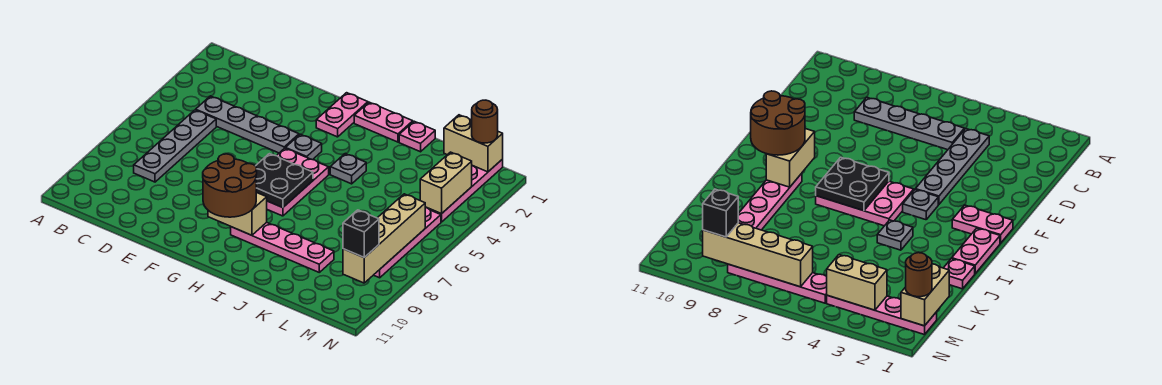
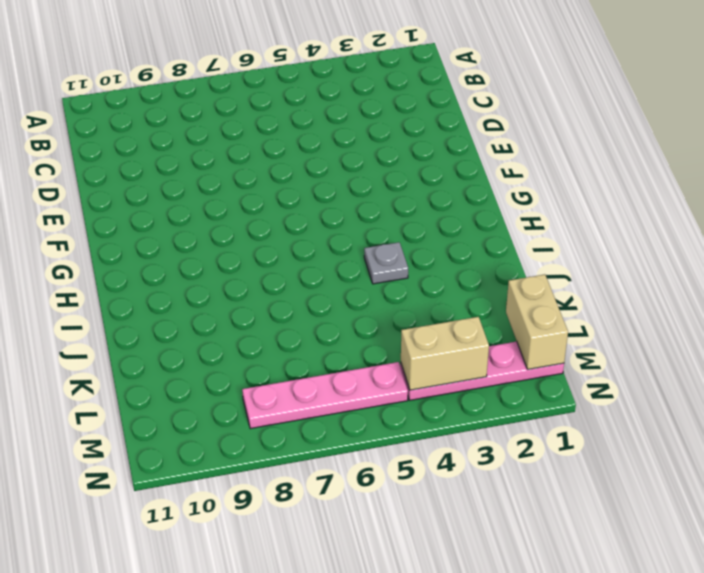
none -> grey plate C4:F4 level 1
none -> grey plate C5:C8 level 1
none -> pink plate G1:G2 level 1

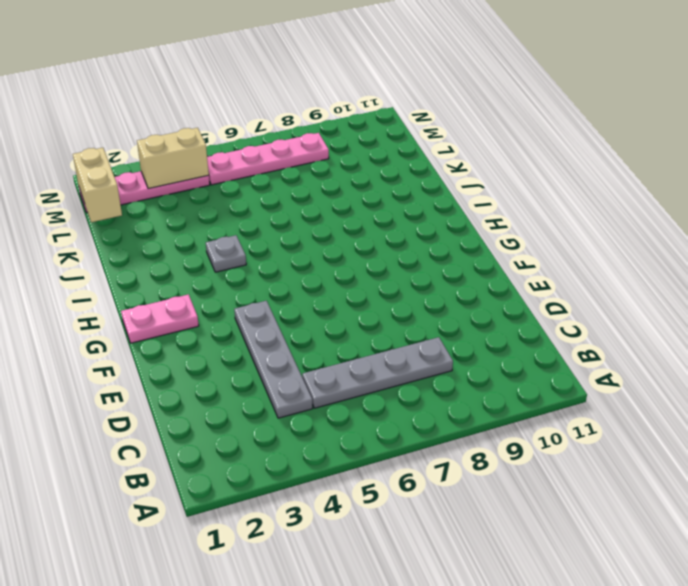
none -> grey plate G4 level 1
none -> pink plate G5:H7 level 1
none -> pink plate H1:I1 level 1

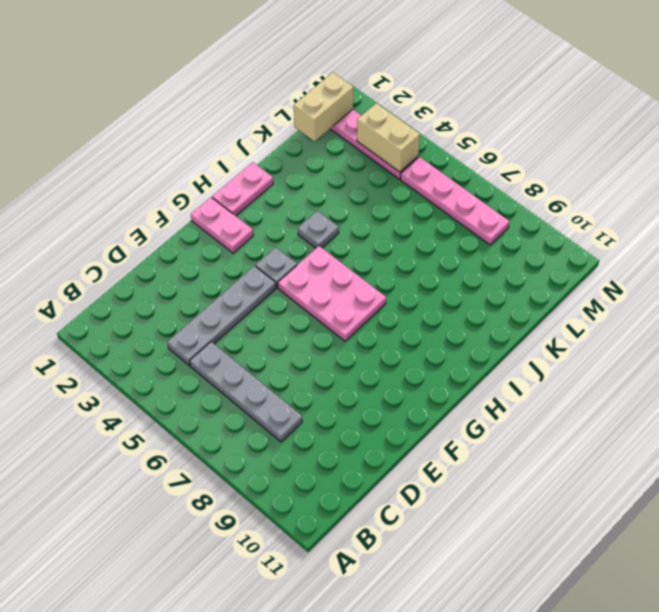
none -> pink plate H9:K9 level 1
none -> pink plate J1 level 1
none -> black plate G6:H7 level 2

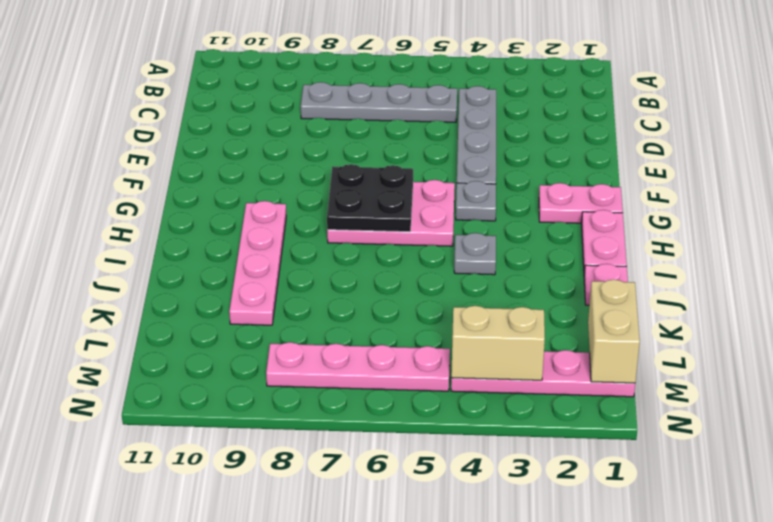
none -> tan brick G9:H9 level 2
none -> tan brick M6:M9 level 2
none -> brown round brick G9:H10 level 3

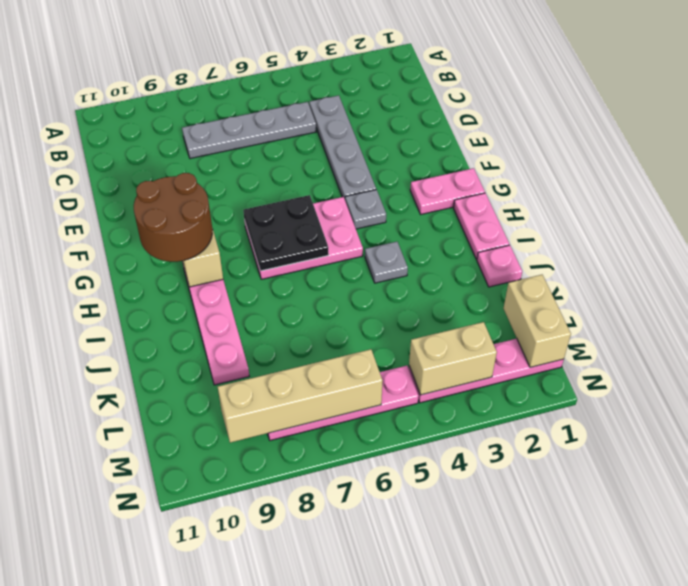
none -> brown round brick M1 level 3
none -> black brick M9 level 3

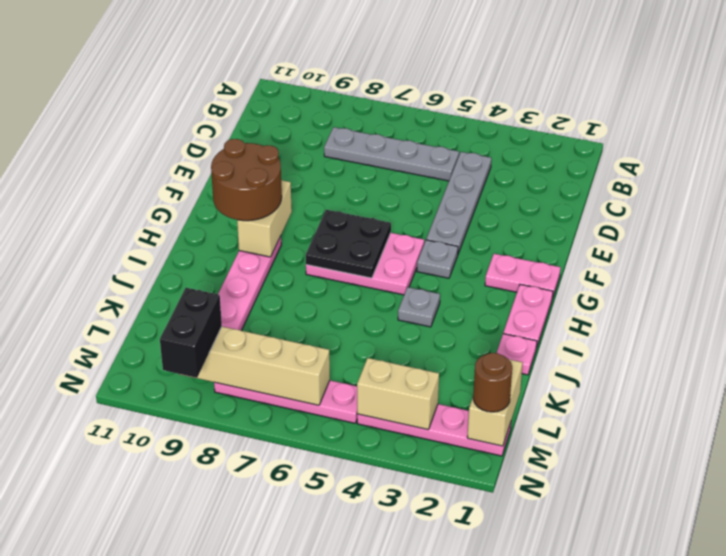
black brick M9:N9 level 3 -> black brick M9 level 3

